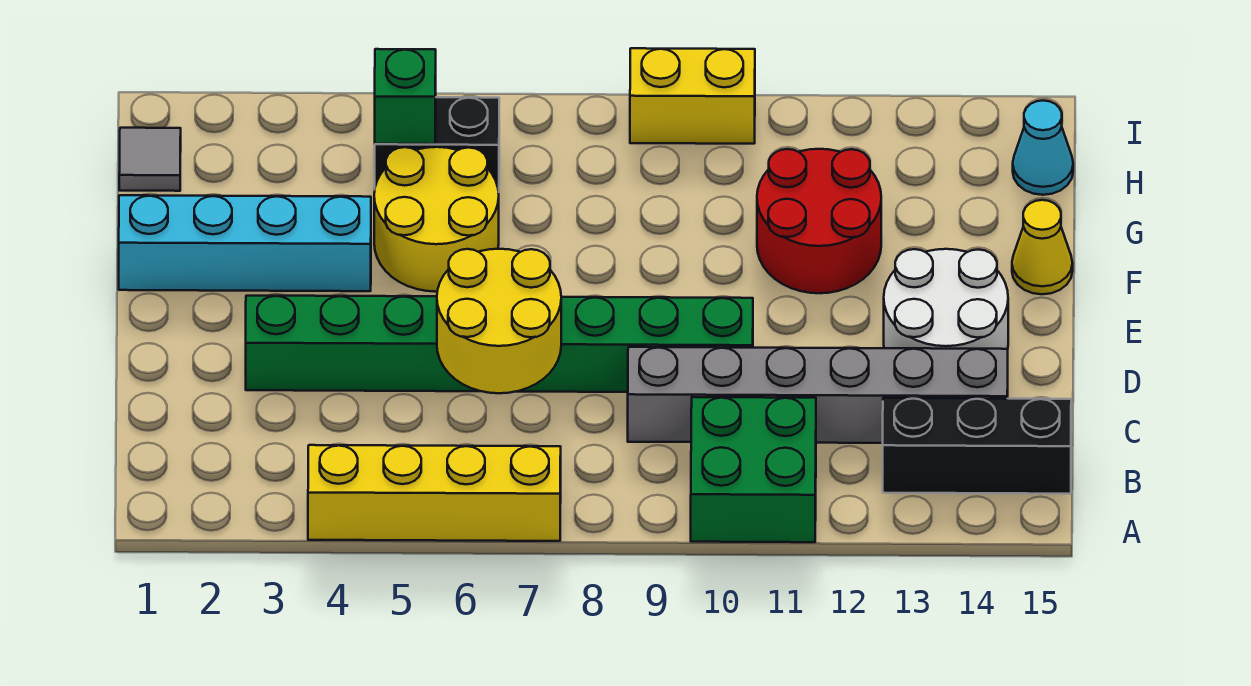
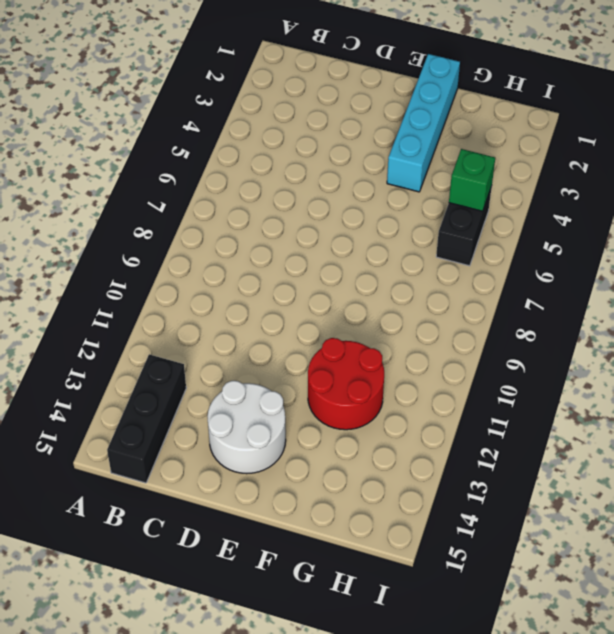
none -> yellow brick A4:A7 level 1
none -> green brick A10:B11 level 1
none -> grey brick C9:C14 level 1

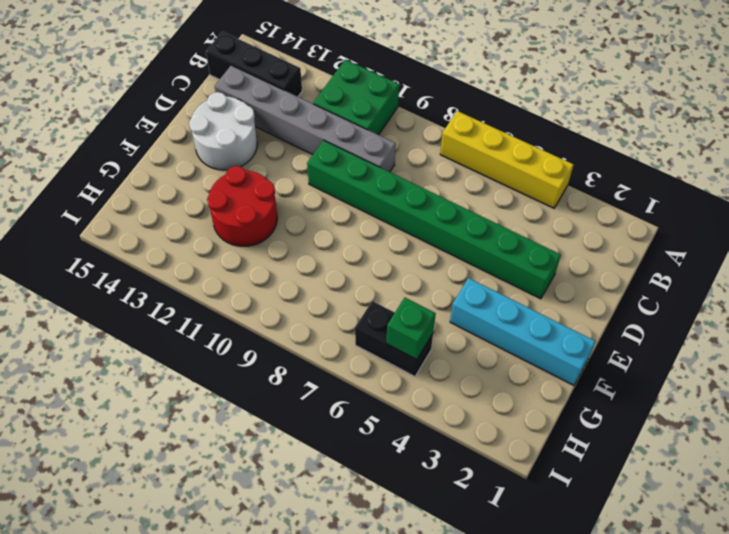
none -> yellow round brick F5:G6 level 1
none -> yellow cone F15 level 1
none -> grey tile H1 level 1

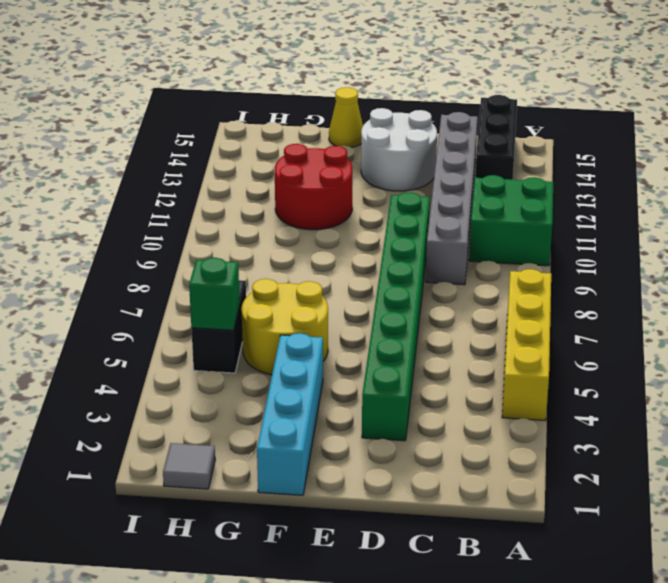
none -> cyan cone H15 level 1
none -> yellow brick I9:I10 level 1
none -> yellow round brick C6:D7 level 2

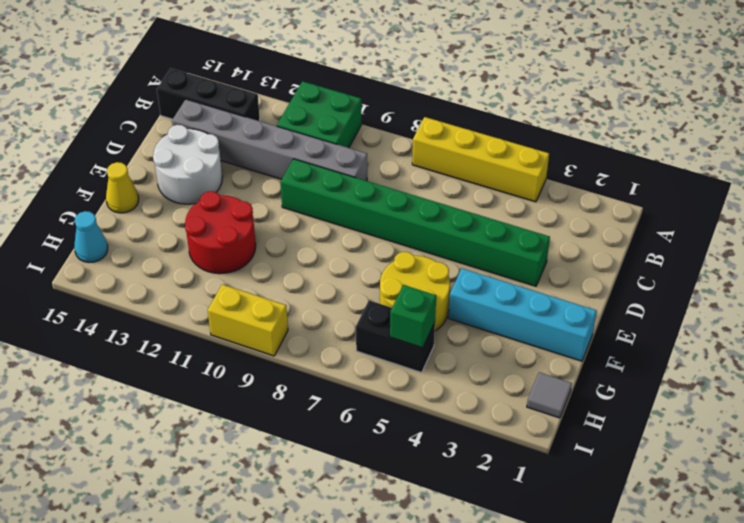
none -> yellow round brick C6:D7 level 2

